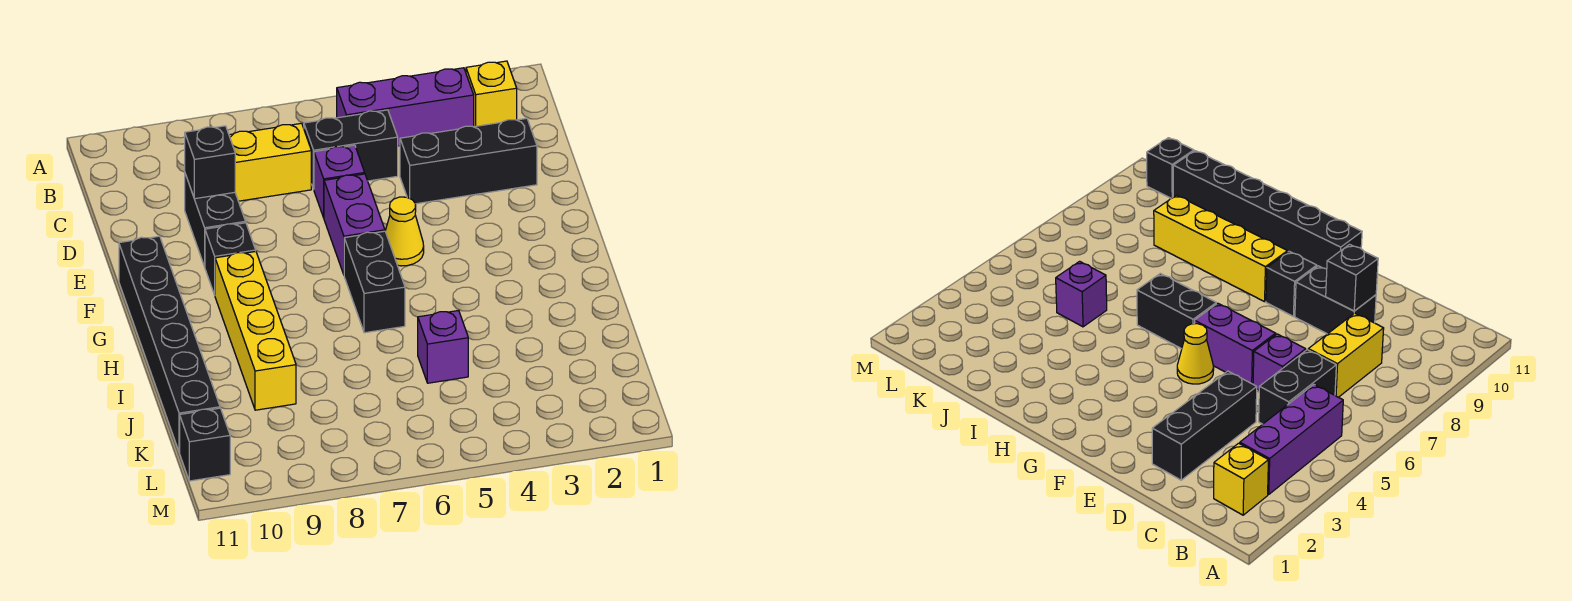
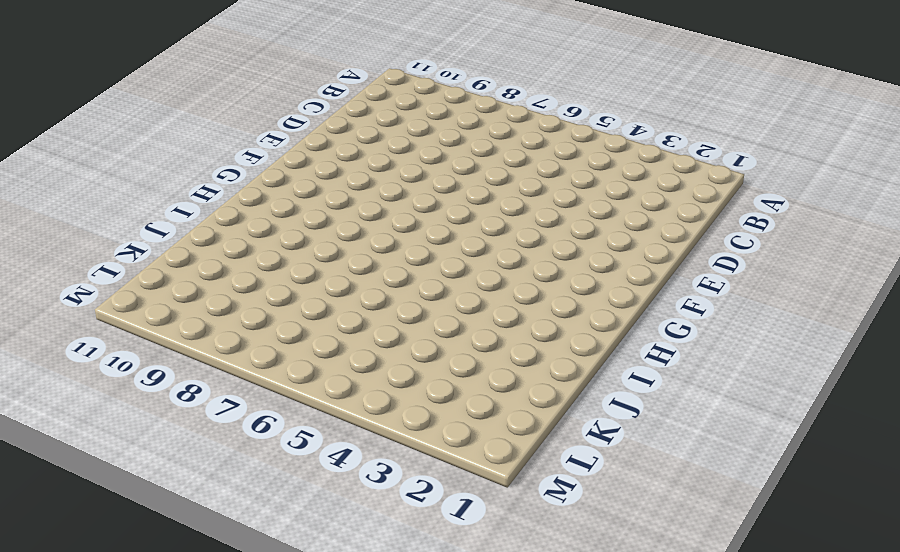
none -> yellow brick B2 level 1
none -> purple brick B3:B5 level 1
none -> black brick C5:C6 level 1

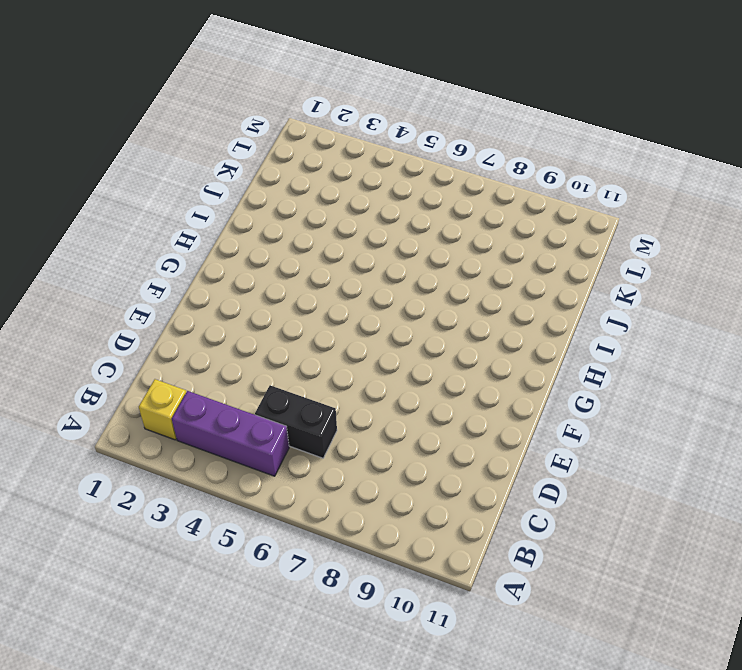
none -> yellow brick C7:C8 level 1
none -> black brick D2:D4 level 1
none -> purple brick D6 level 1

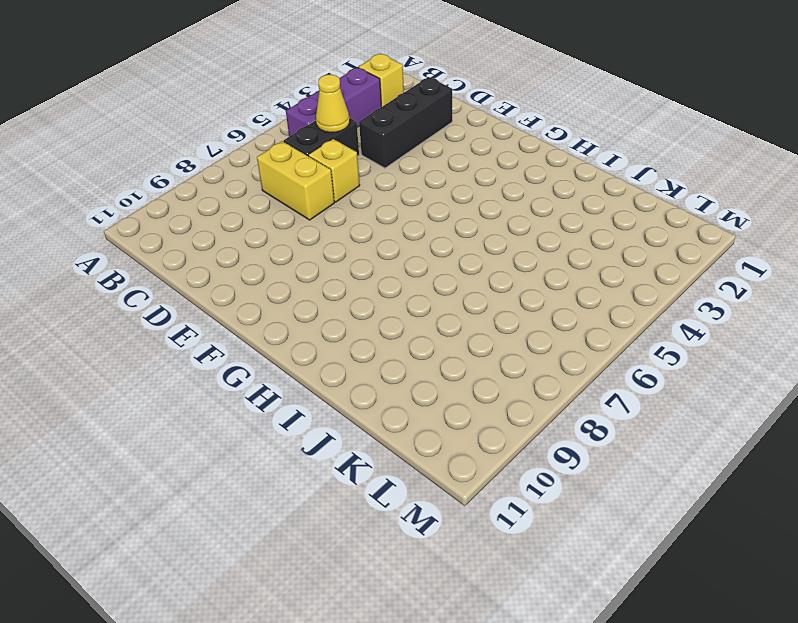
yellow cone C5 level 2 -> yellow cone F5 level 1
yellow brick C7:D7 level 1 -> yellow brick C7:C8 level 1
yellow brick D6 level 1 -> purple brick D6 level 1
none -> black brick D9:E9 level 1
none -> purple brick E6:F6 level 1
none -> black brick F9 level 1

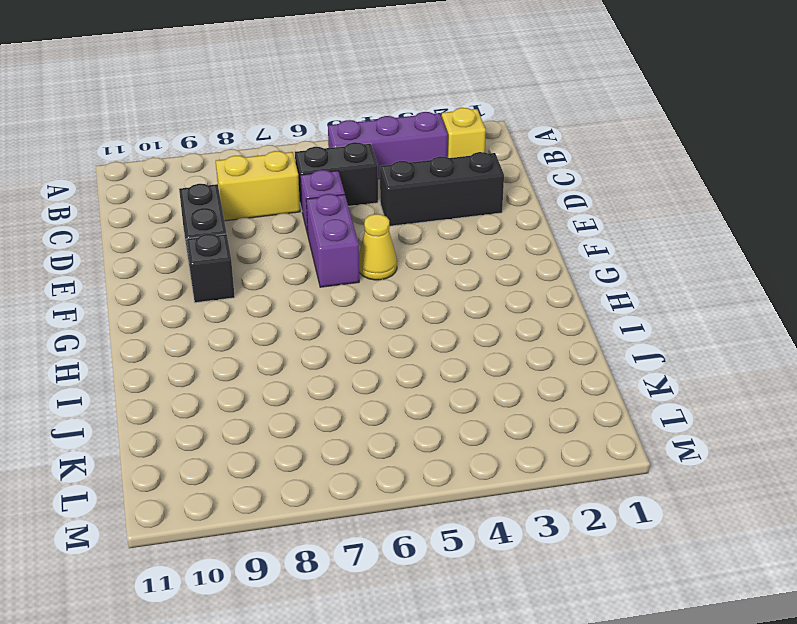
none -> black brick F11:K11 level 1
none -> black brick G6:H6 level 1
none -> yellow brick G9:J9 level 1

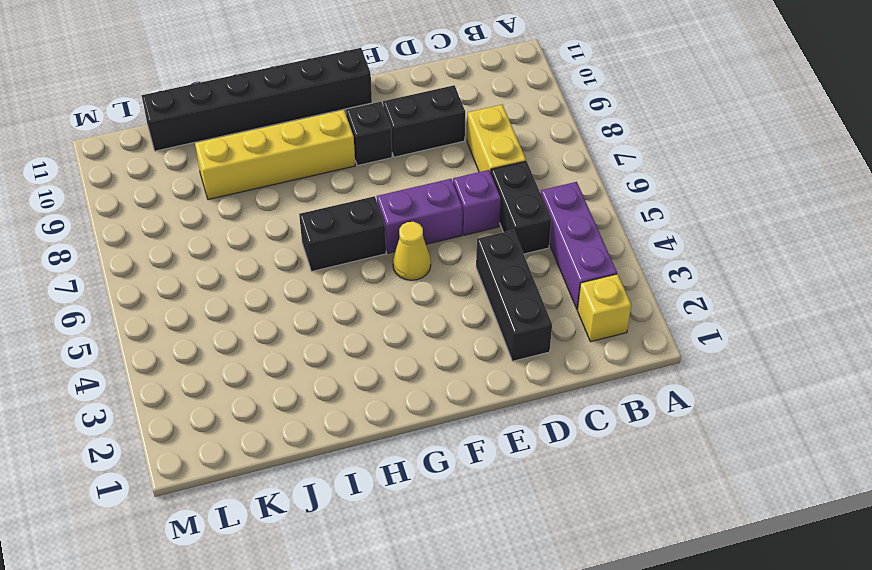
none -> purple brick J5 level 1
none -> black brick L11 level 1
none -> black brick D9 level 2

